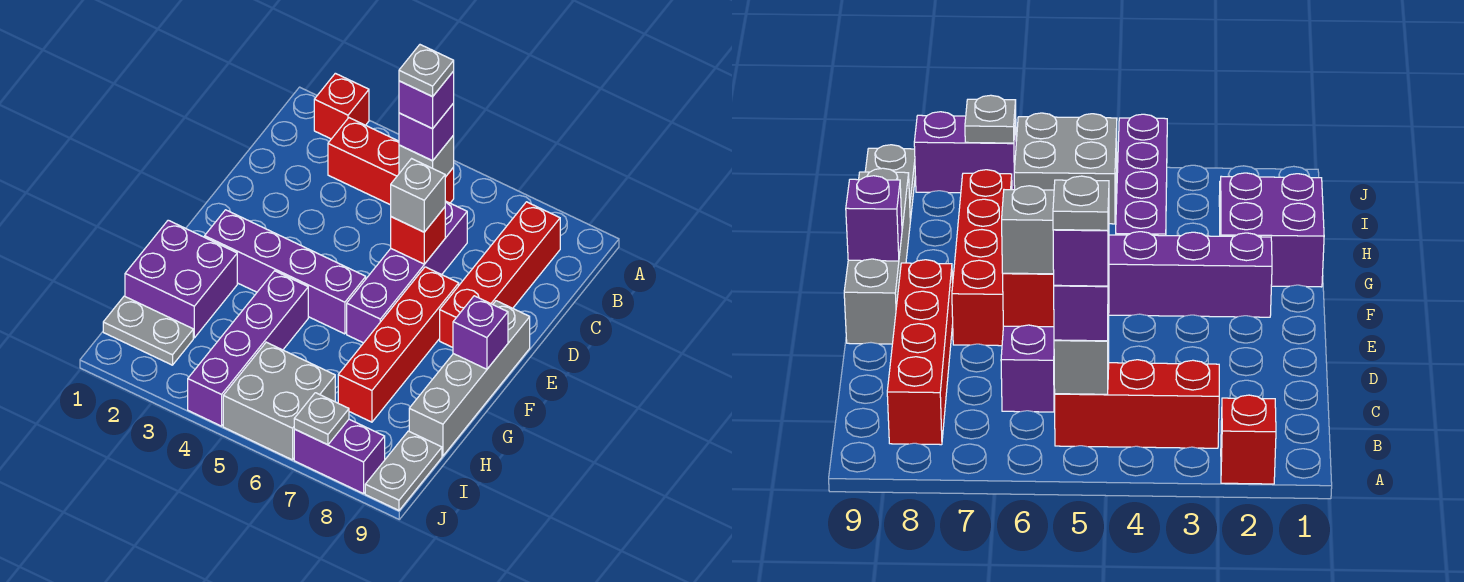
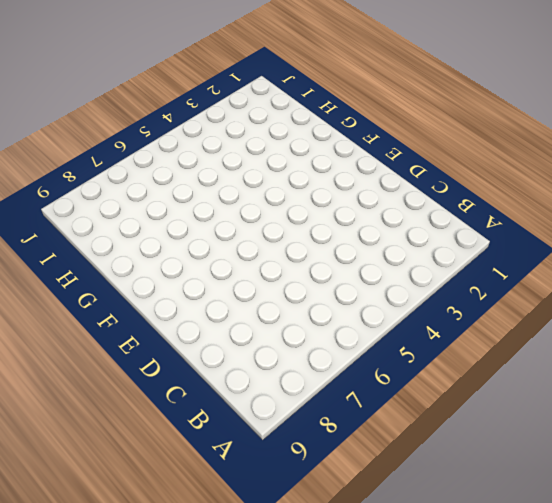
none -> red brick A2 level 1
none -> red brick B3:B5 level 1
none -> red brick B8:E8 level 1

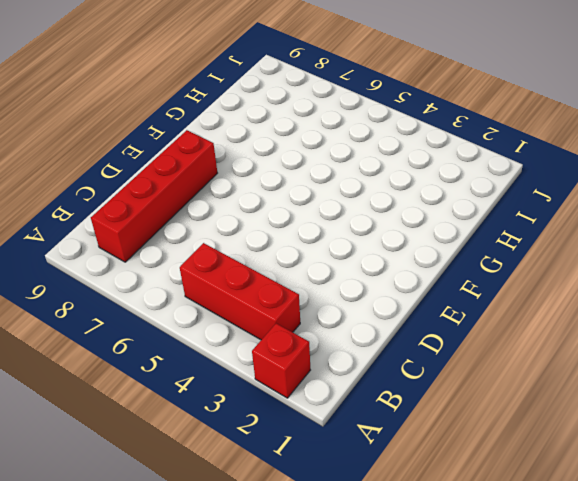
none -> purple brick C6:F6 level 1
none -> red brick E7:H7 level 1
none -> grey brick E9:H9 level 1

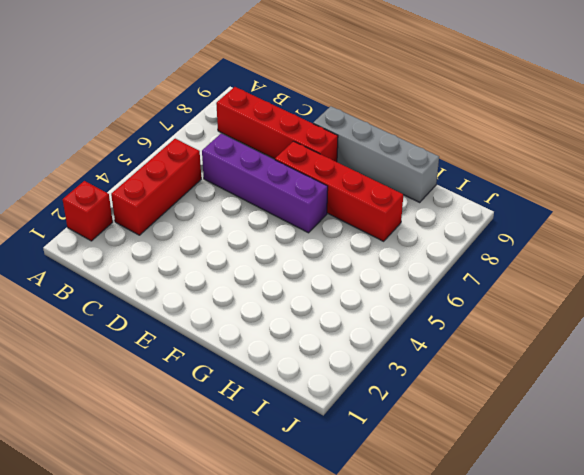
none -> purple brick F2:F5 level 1
none -> purple brick G1:H2 level 1
none -> purple brick G4:J4 level 1

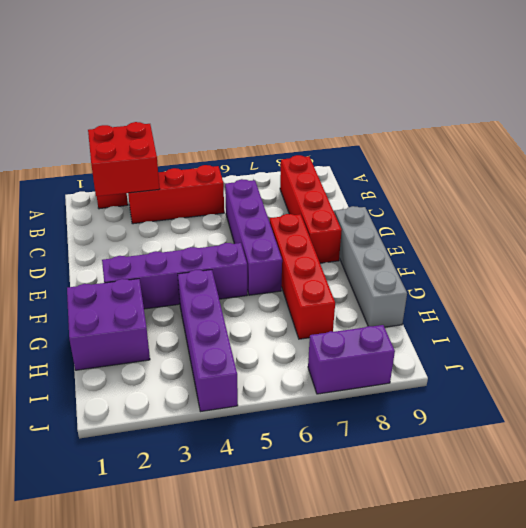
red brick A2:B3 level 2 -> none
none -> grey plate I1:I2 level 1
none -> grey brick I5:J6 level 1
none -> grey plate I9:J9 level 1

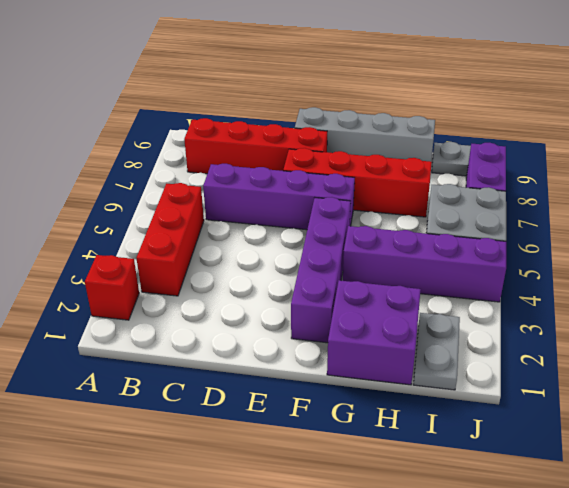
none -> grey brick B5 level 2
none -> red brick D6 level 2
none -> purple brick F9 level 2

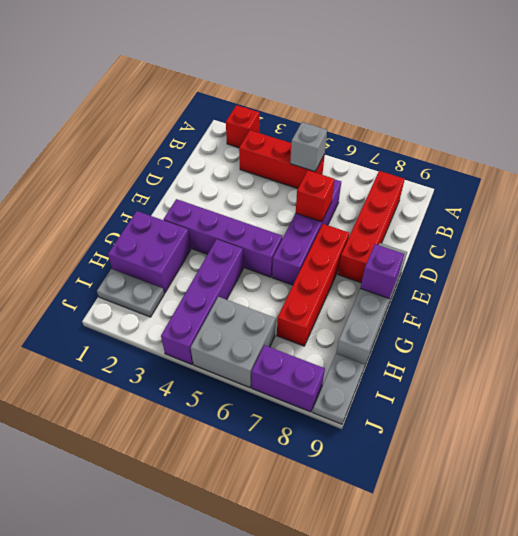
none -> grey plate J7 level 2
none -> purple brick B5 level 3
none -> grey brick D6 level 3

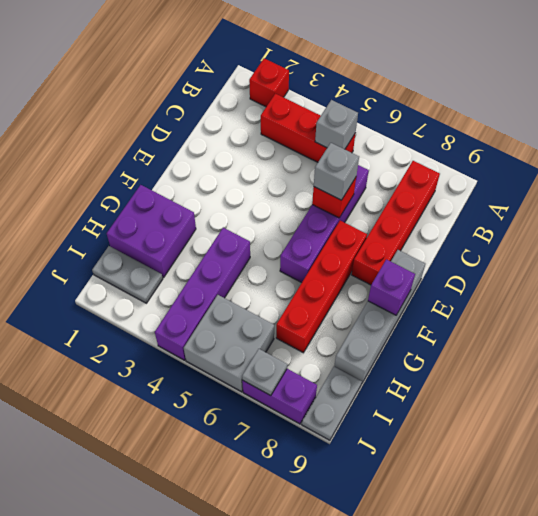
none -> purple brick F2:F5 level 1
none -> purple brick B5 level 3
none -> purple brick B5 level 4

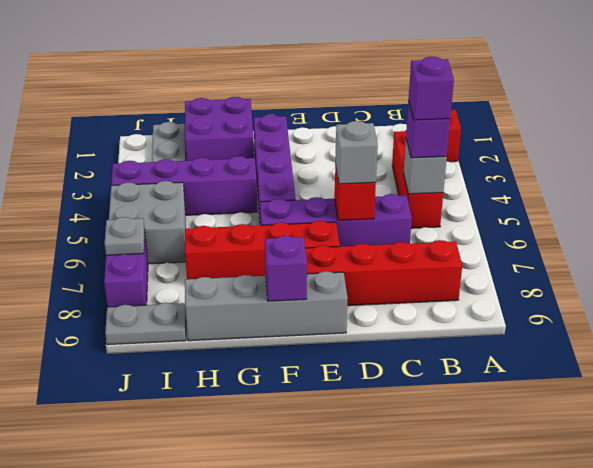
none -> grey plate B5 level 5

